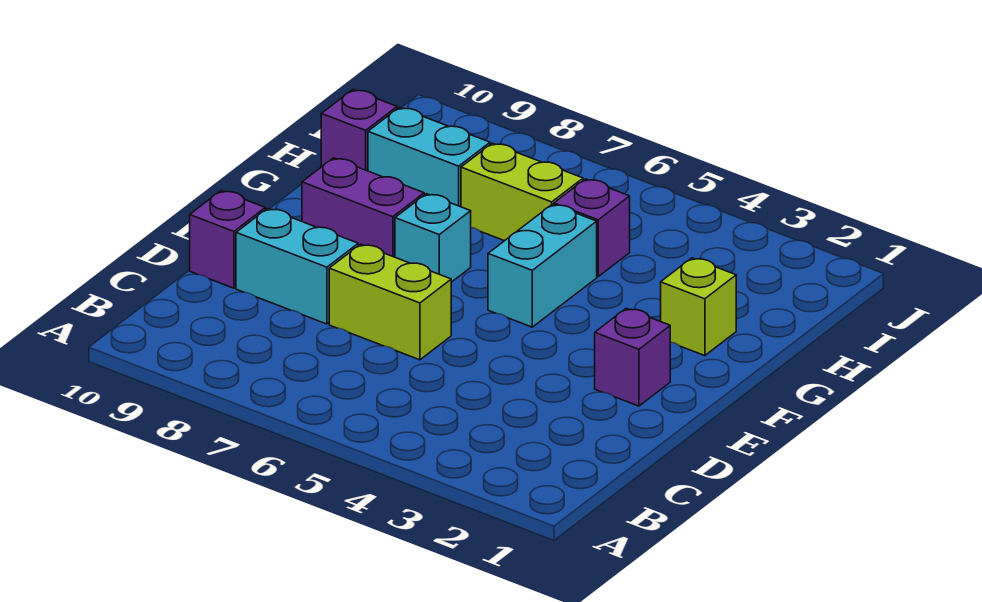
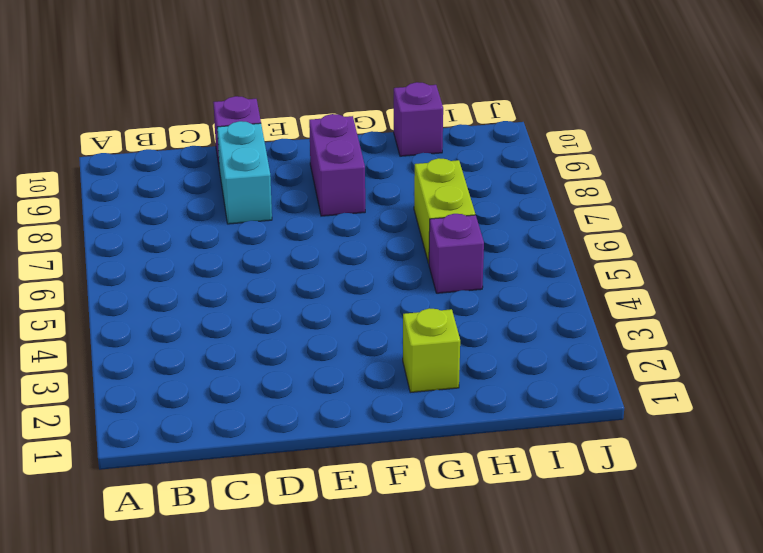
none -> lime brick D6:D7 level 1
none -> purple brick E2 level 1
none -> cyan brick F5:G5 level 1

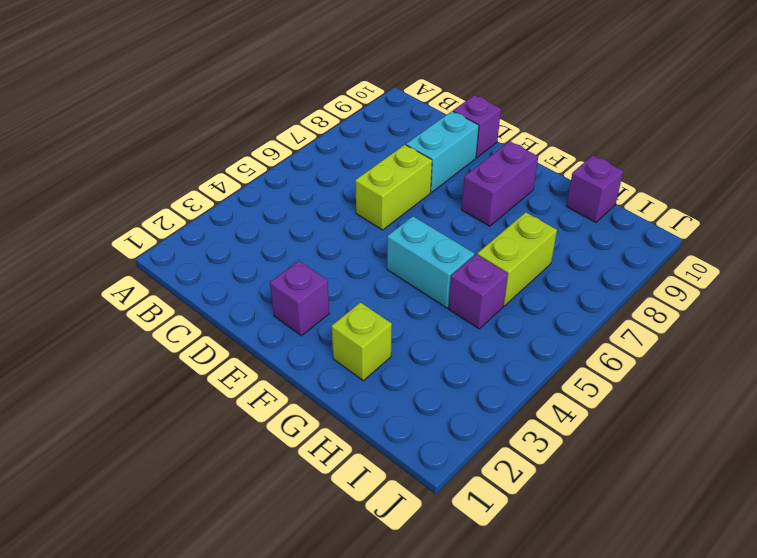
none -> cyan brick F7 level 1
none -> cyan brick H8:H9 level 1

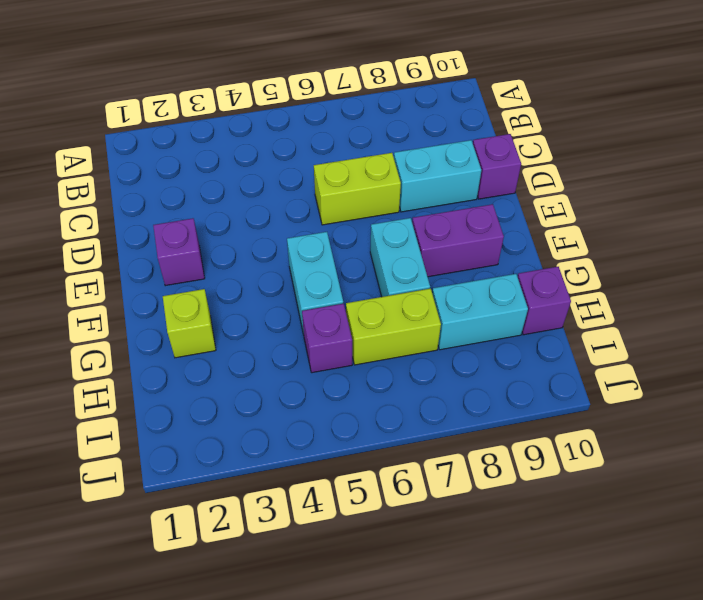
cyan brick F7:G7 level 1 -> cyan brick F7 level 1

